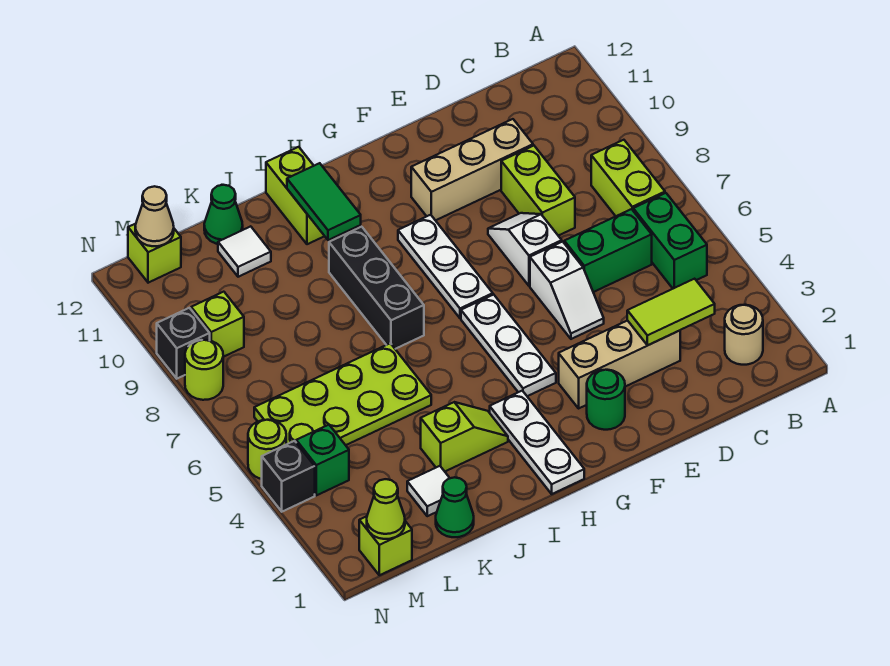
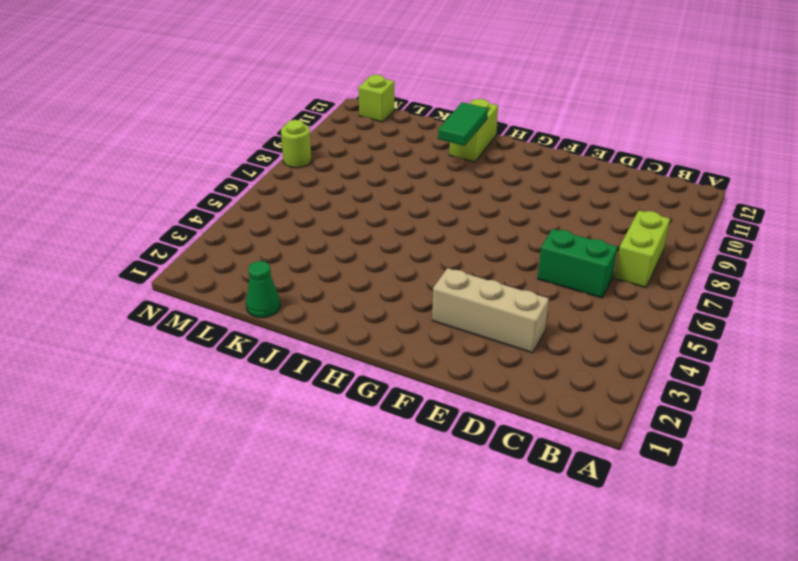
none -> tan round brick B2 level 1
none -> green brick B5:B6 level 1
none -> lime brick D8:D9 level 1
none -> tan brick D10:F10 level 1

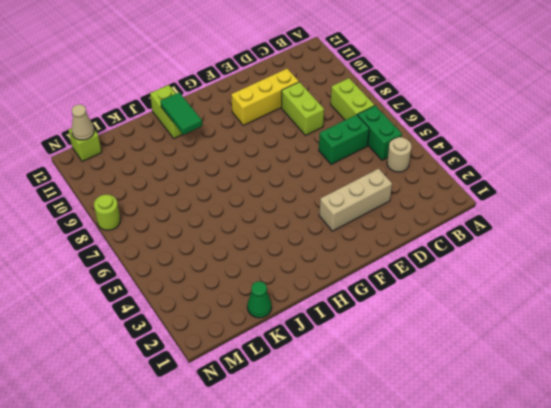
tan round brick B4 level 1 -> tan round brick B2 level 1
yellow brick D10:F10 level 1 -> tan brick D10:F10 level 1
none -> white slope E5:E6 level 1 top 6
none -> white slope E7:E8 level 1 top 7
none -> green round brick F2 level 1
none -> white plate G4:G6 level 1

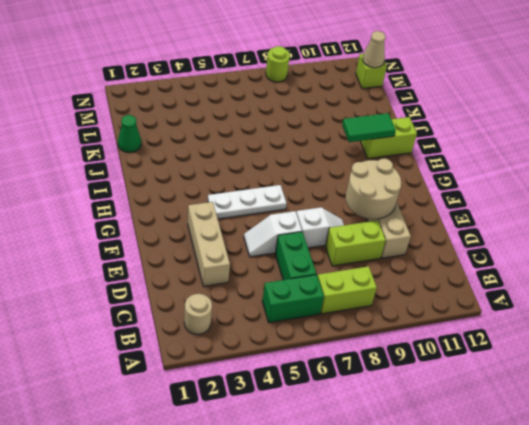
tan round brick E9:F10 level 2 -> none
none -> green round brick F2 level 1
none -> white plate G7:G9 level 1
none -> white plate H1:H3 level 1
none -> lime slope I3:J3 level 1 top J

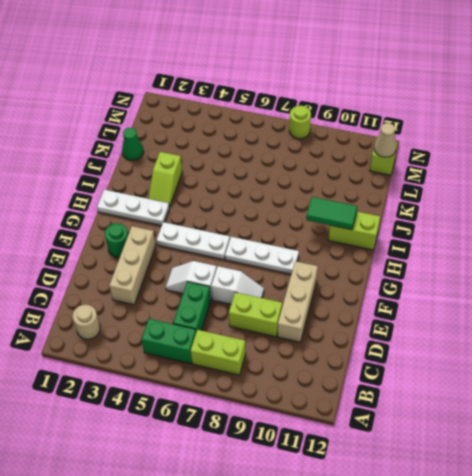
none -> black brick I7:I9 level 1
none -> lime plate J5:M6 level 1
none -> white tile K2 level 1
none -> white tile K11 level 1

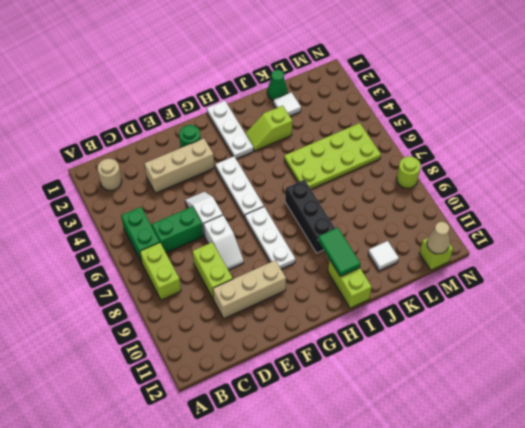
none -> green cone K12 level 1
none -> lime brick M1 level 1
none -> green brick M4 level 1
none -> lime brick M9 level 1

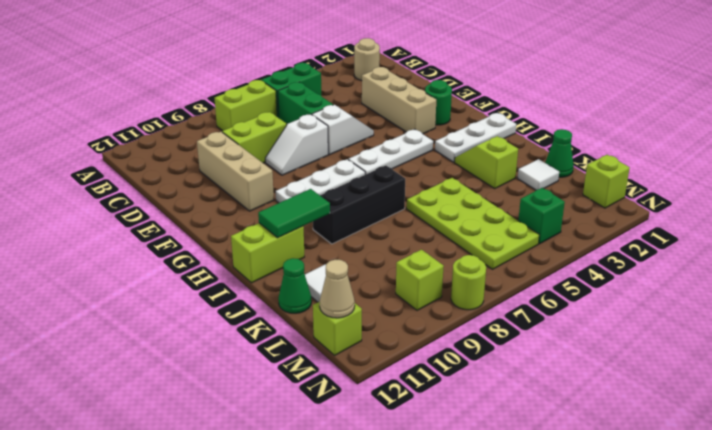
none -> black brick N4 level 1
none -> lime round brick N5 level 1
none -> black brick N9 level 1
none -> lime tile C3:D3 level 2

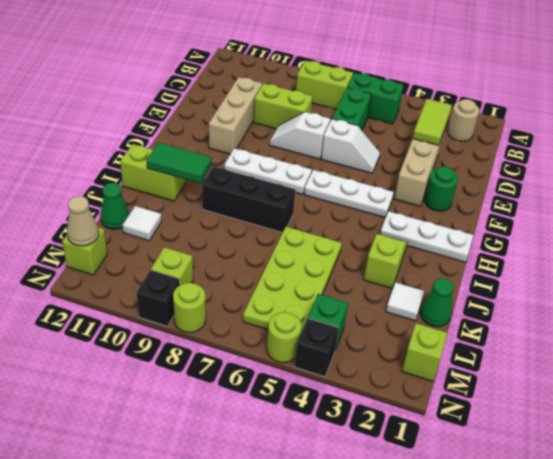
none -> lime cone M1 level 2

